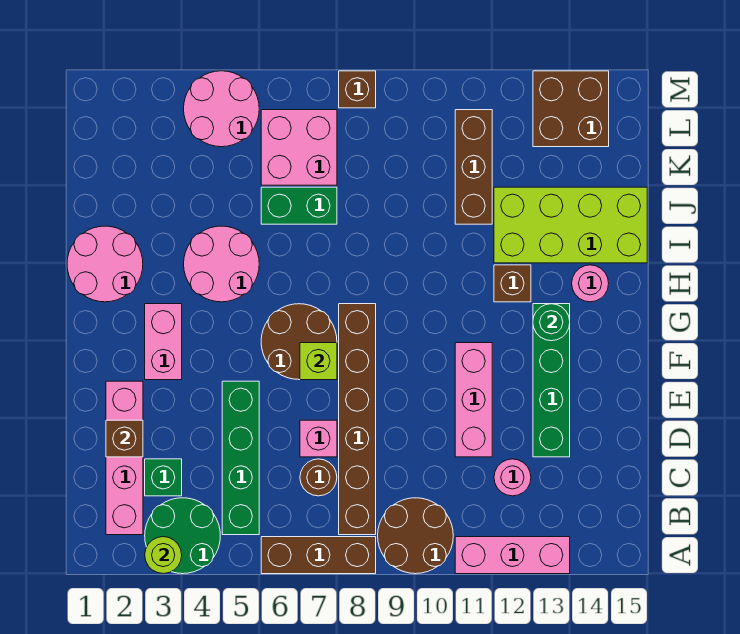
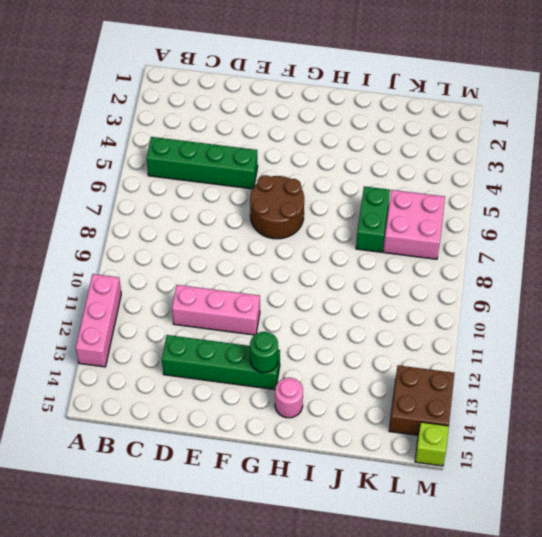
lime brick M15 level 1 -> lime brick F7 level 2
none -> green round brick A3:B4 level 1
none -> brown brick A6:A8 level 1
none -> brown round brick A9:B10 level 1
none -> pink brick B2:E2 level 1

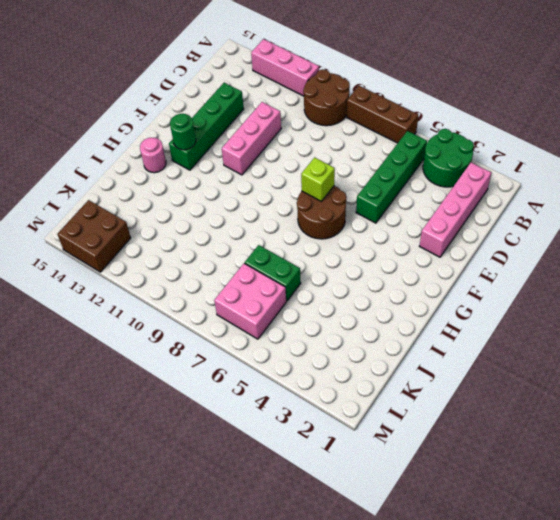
none -> brown brick B8:G8 level 1
none -> green brick C3 level 1
none -> brown round brick C7 level 1
none -> pink round brick C12 level 1

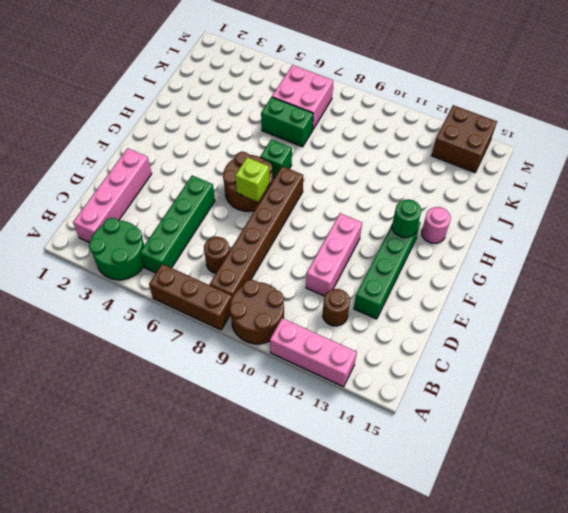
brown round brick C12 level 1 -> pink round brick C12 level 1
green brick H7 level 1 -> green brick C3 level 1
none -> pink brick D7 level 1
none -> pink brick F3:G3 level 1
none -> pink round brick H1:I2 level 1
none -> pink round brick H4:I5 level 1

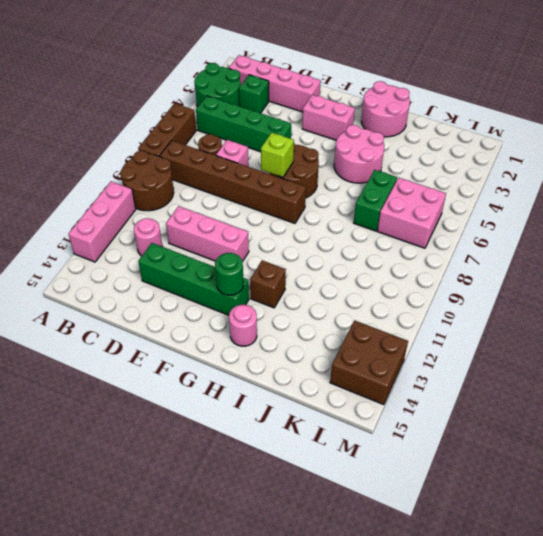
none -> lime brick I12:J15 level 1
none -> brown brick J11:L11 level 1
none -> pink round brick L4:M5 level 1
none -> brown brick M8 level 1

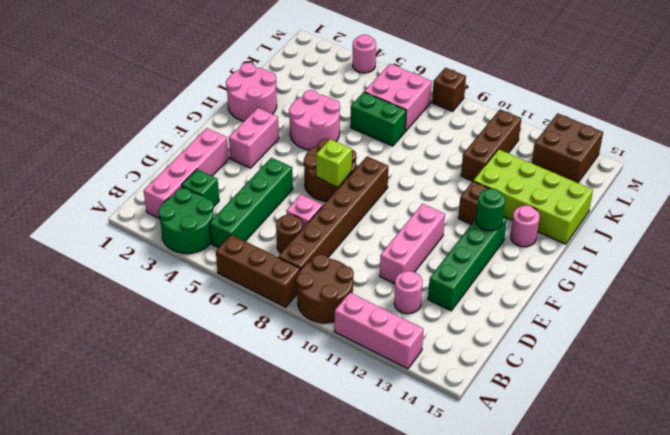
pink round brick M4 level 1 -> pink round brick L4:M5 level 1
none -> lime round brick A3 level 2
none -> brown brick D2 level 2

